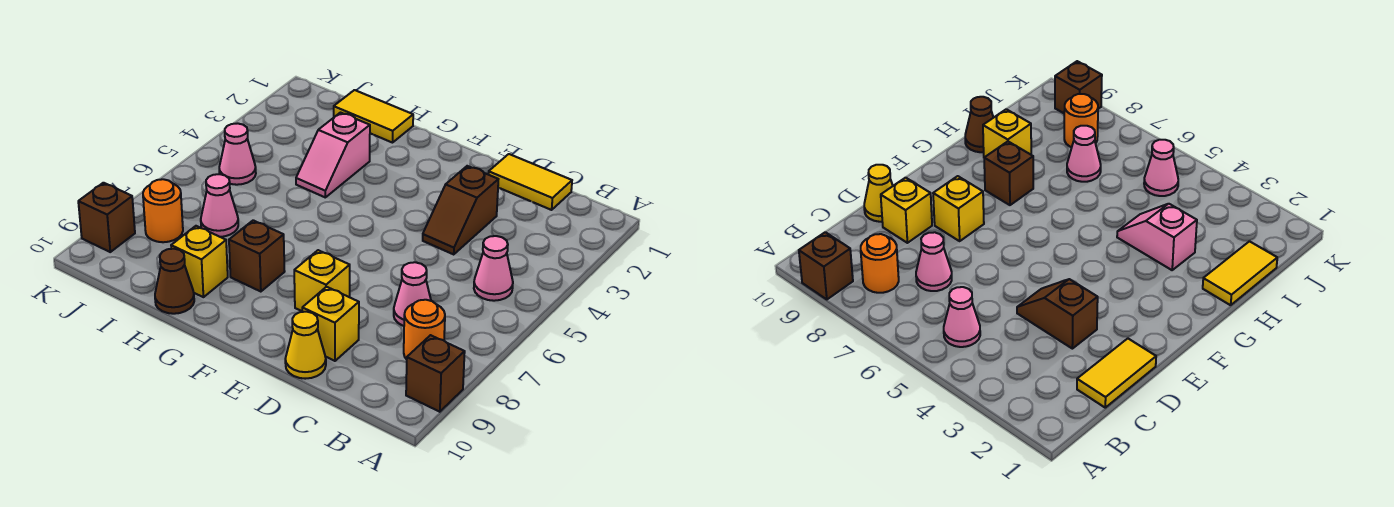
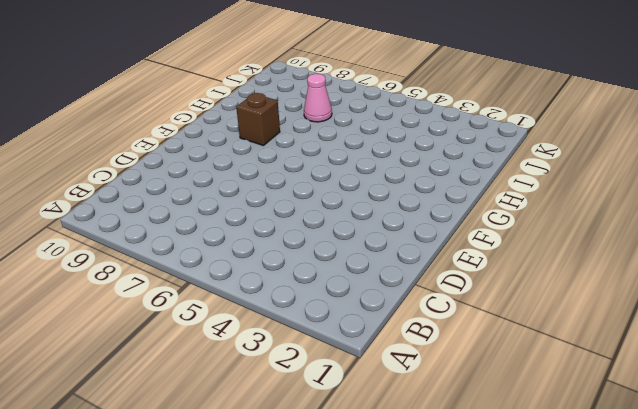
none -> brown brick A9 level 1
none -> pink cone B5 level 1
none -> orange round brick B8 level 1

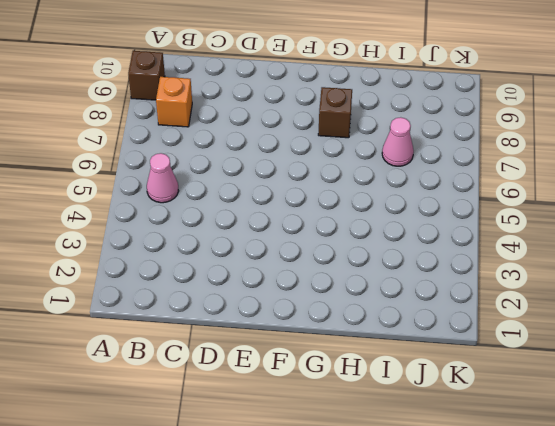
orange brick B8 level 1 -> orange round brick B8 level 1
none -> yellow tile C1:D1 level 1
none -> pink cone C7 level 1
none -> brown slope D3:D4 level 1 top 3

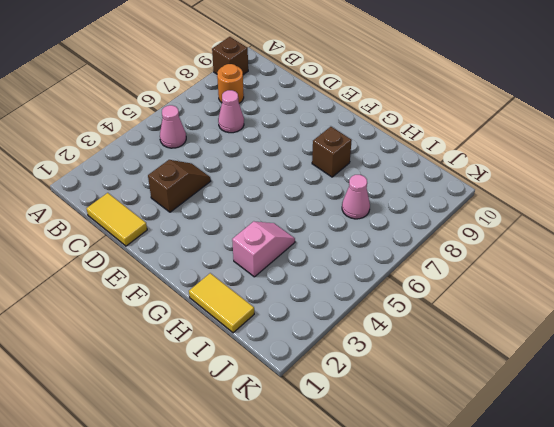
none -> yellow brick D9 level 1
none -> yellow cone D10 level 1
none -> yellow brick E8 level 1

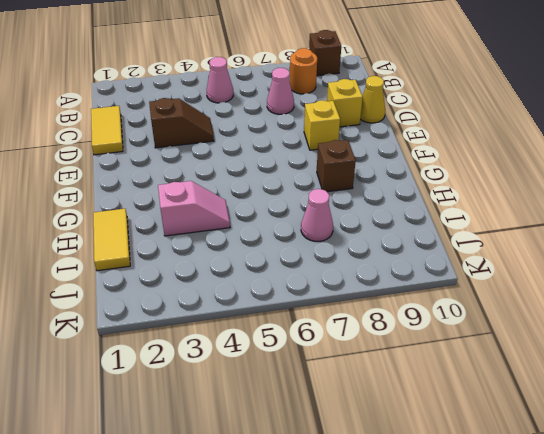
none -> yellow brick H9 level 1
none -> brown cone H10 level 1
none -> pink cone J5 level 1

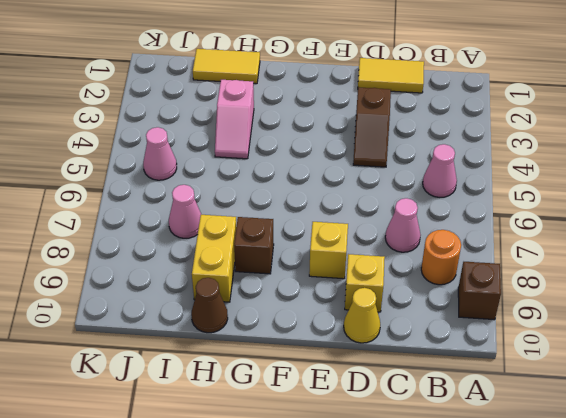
yellow brick H8:H9 level 1 -> yellow brick H9 level 1
none -> orange round brick J8 level 1
none -> brown brick K9 level 1

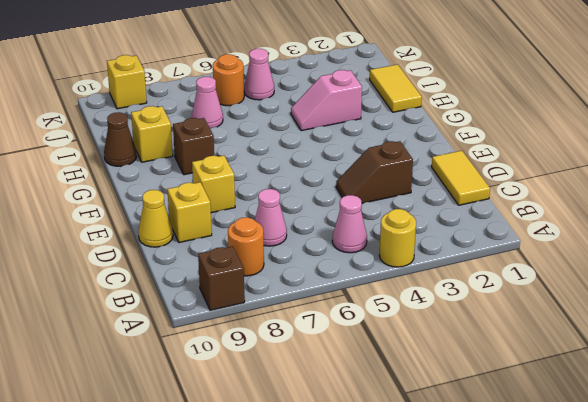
yellow round brick A4 level 1 -> none
orange round brick J6 level 1 -> orange round brick J8 level 1
yellow brick K9 level 1 -> brown brick K9 level 1

